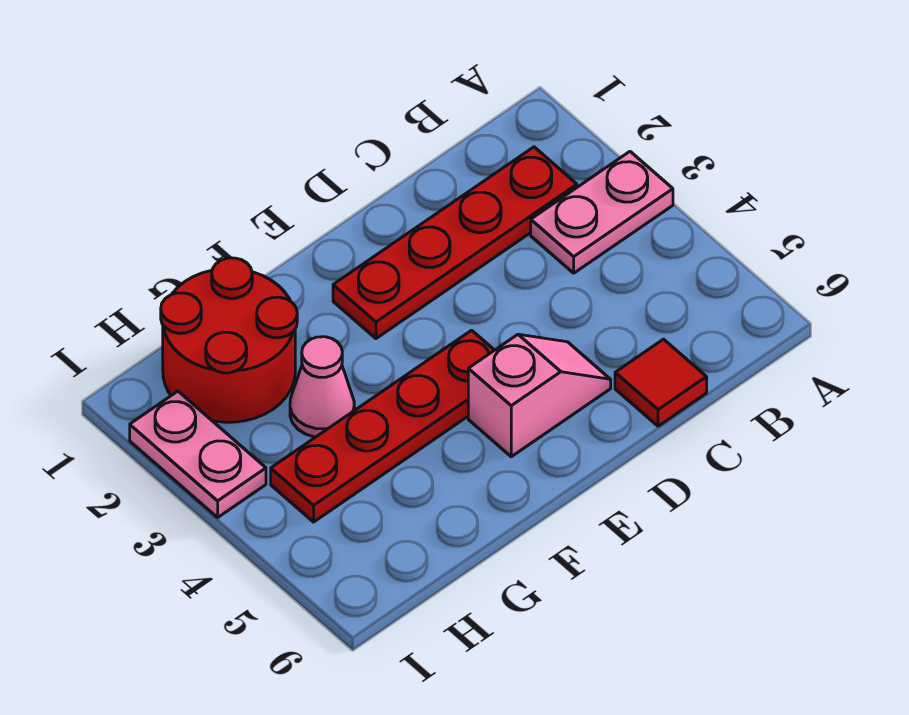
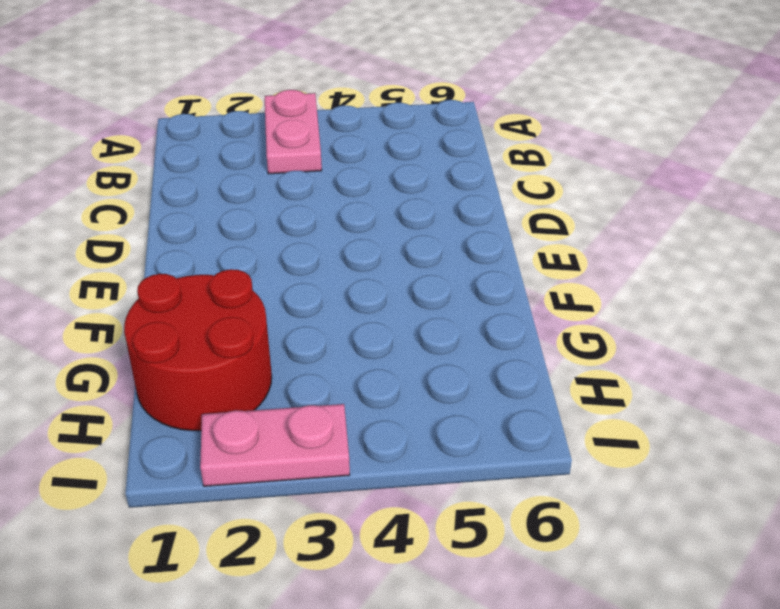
none -> red plate B2:E2 level 1
none -> red tile C6 level 1

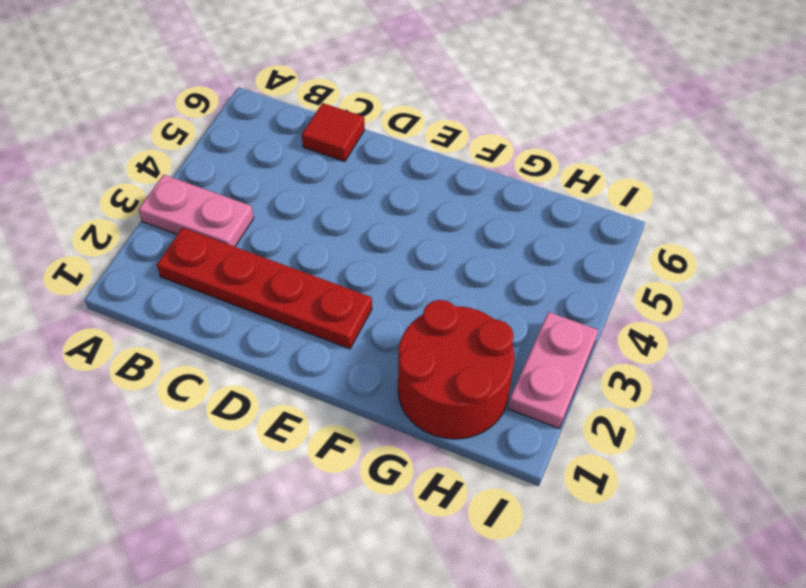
none -> pink slope D5:E5 level 1 top E
none -> red plate E4:H4 level 1

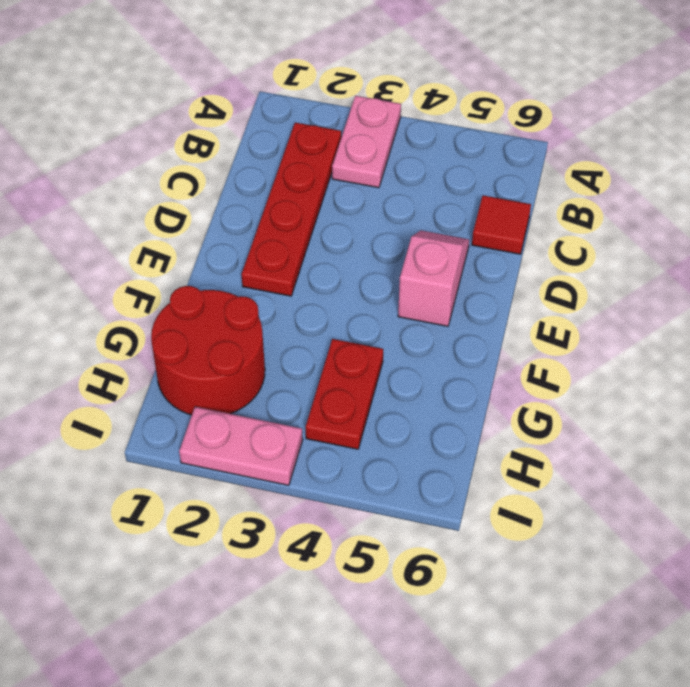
red plate G4:H4 level 1 -> red plate E4:H4 level 1
none -> pink cone G3 level 1

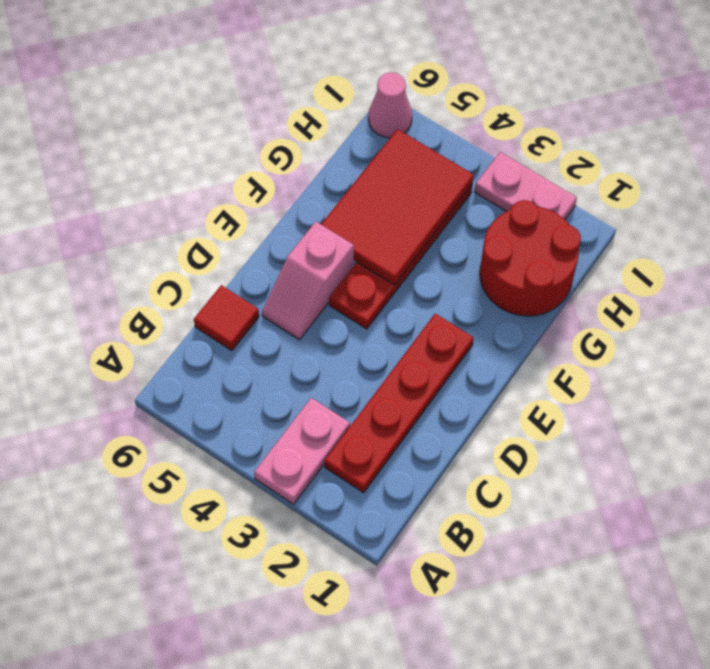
red tile F4:H5 level 2 -> none
pink cone I6 level 1 -> pink cone G3 level 1

